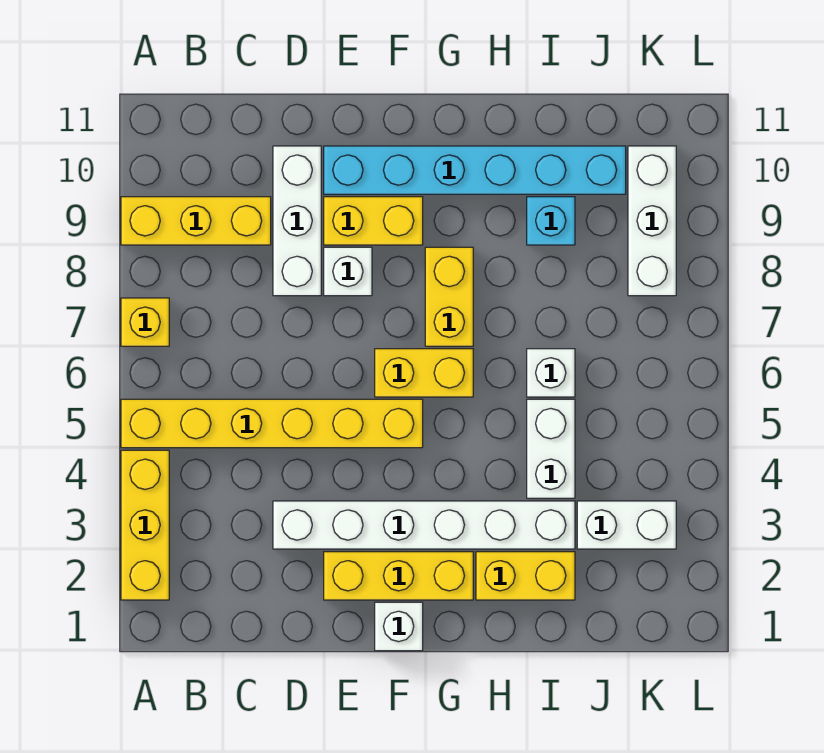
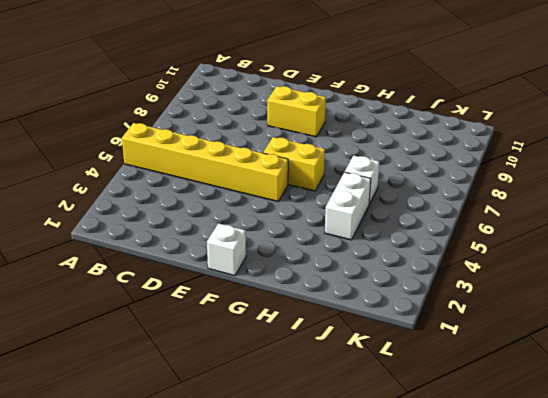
none -> yellow brick A2:A4 level 1
none -> yellow brick A7 level 1
none -> yellow brick A9:C9 level 1

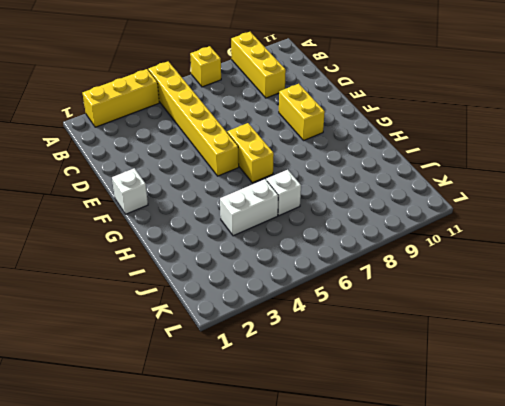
none -> white brick D3:I3 level 1
none -> white brick D8:D10 level 1
none -> yellow brick E2:G2 level 1

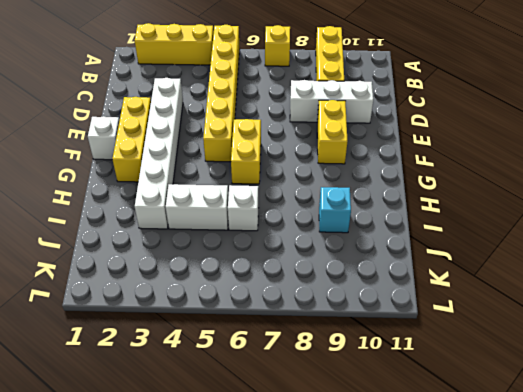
none -> white brick E8 level 1
none -> cyan brick E10:J10 level 1
none -> yellow brick G7:G8 level 1

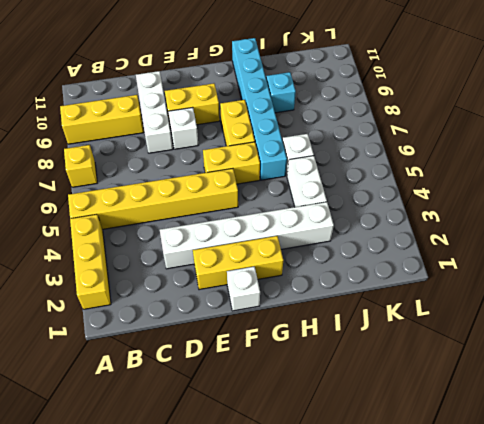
cyan brick H6:H11 level 1 -> cyan brick E10:J10 level 1
none -> yellow brick H2:I2 level 1
none -> white brick J3:K3 level 1
none -> white brick K8:K10 level 1

